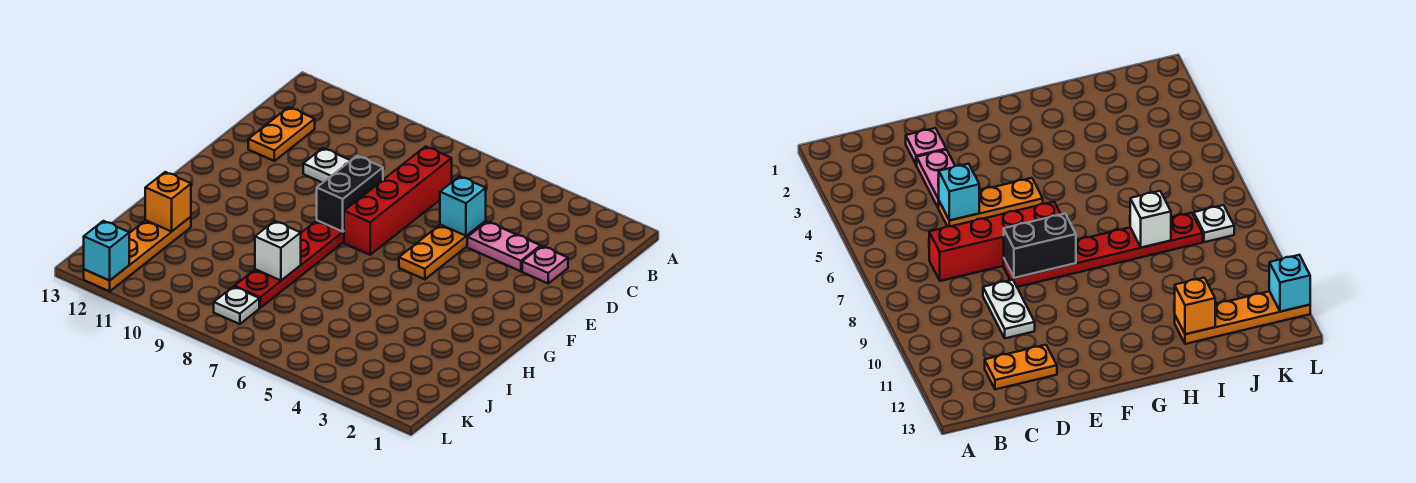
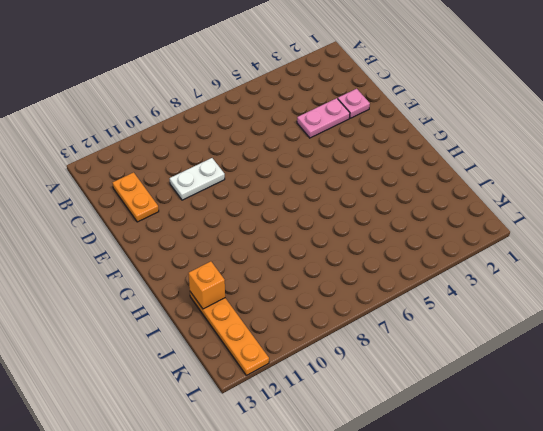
none -> red brick C7:F7 level 1
none -> orange plate D5:F5 level 1
none -> red plate E8:J8 level 1

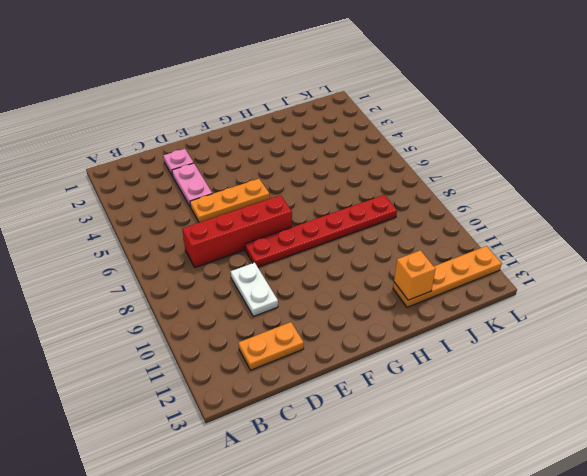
none -> white plate K8 level 1
none -> cyan brick D5 level 2
none -> black brick E8:F8 level 2

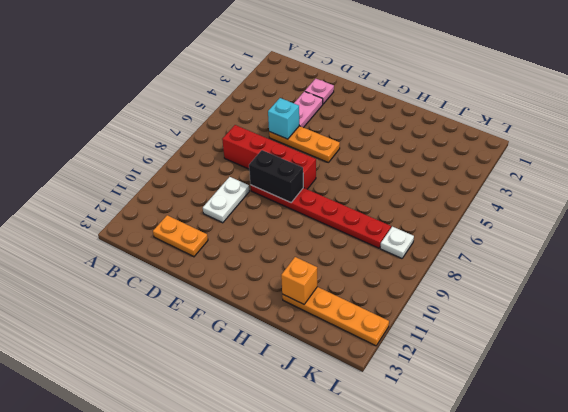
none -> white brick I8 level 2
none -> cyan brick L12 level 2

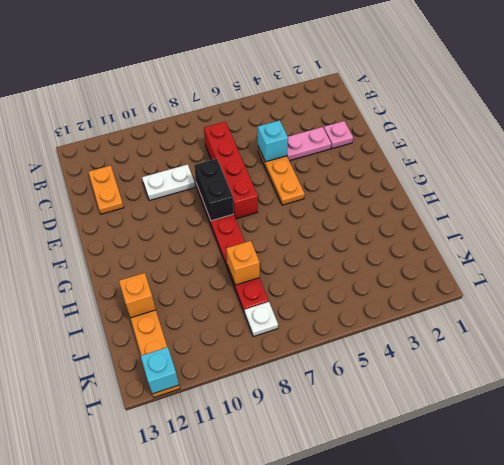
orange brick I8 level 2 -> white brick I8 level 2

